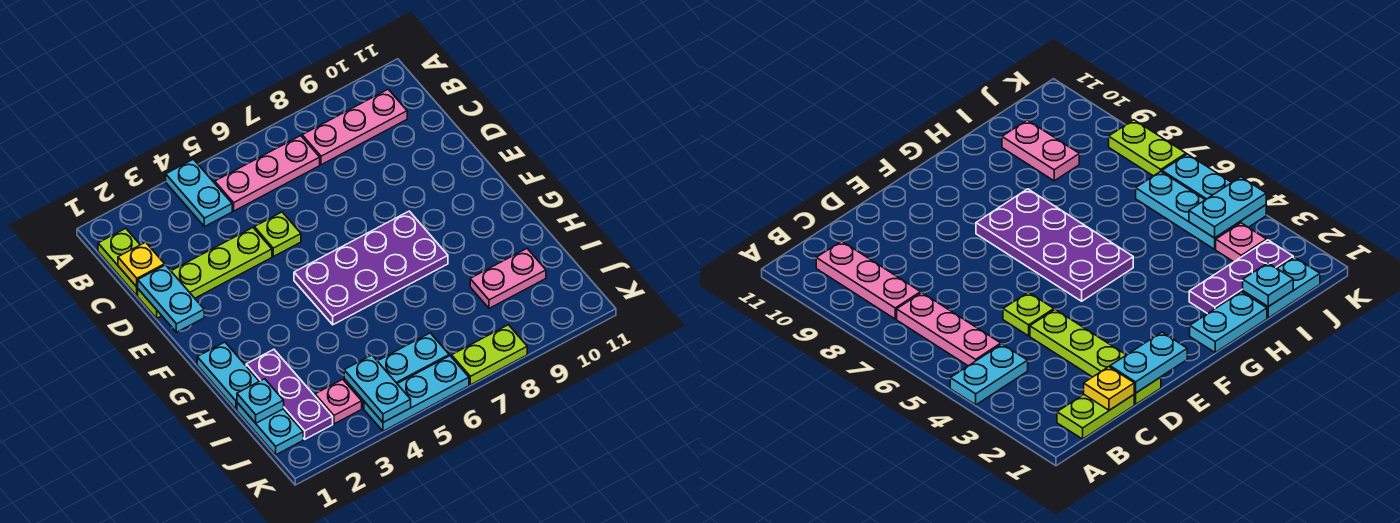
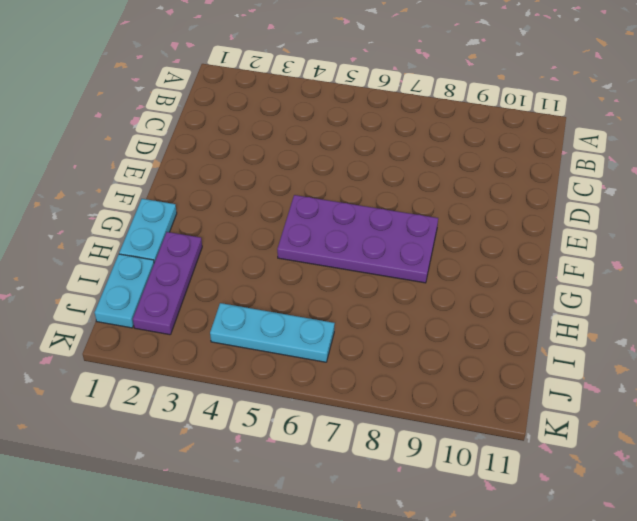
none -> cyan plate A4:B4 level 1
none -> lime plate B1:C1 level 1
none -> pink plate B5:B7 level 1

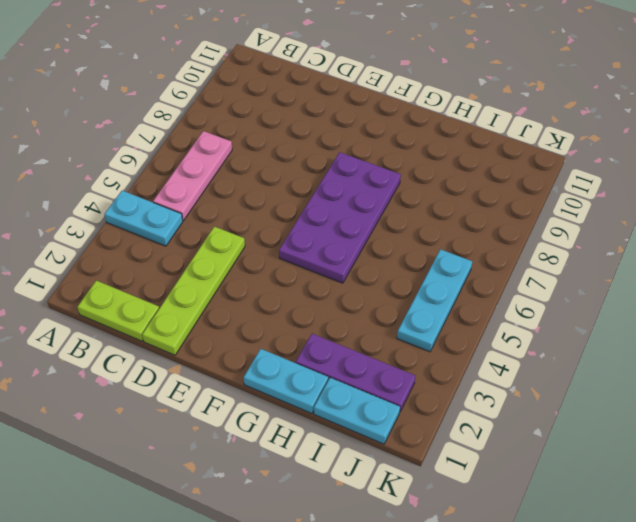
none -> pink plate B8:B10 level 1
none -> lime plate D5 level 1
none -> pink plate I9:I10 level 1

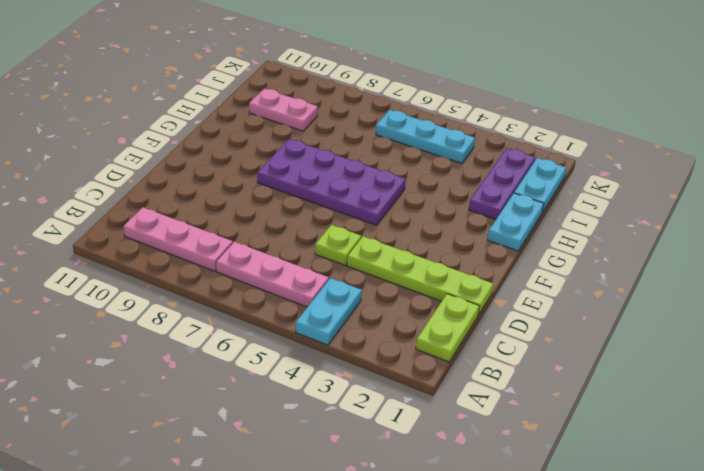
none -> pink plate J3 level 1
none -> cyan plate K4:K6 level 1
none -> lime plate K7:K8 level 1

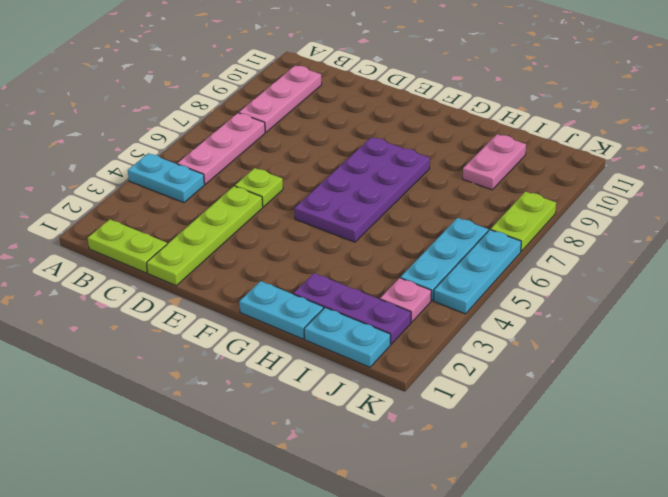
none -> yellow plate C1 level 2
none -> cyan plate D1:E1 level 2
none -> cyan plate I1 level 2

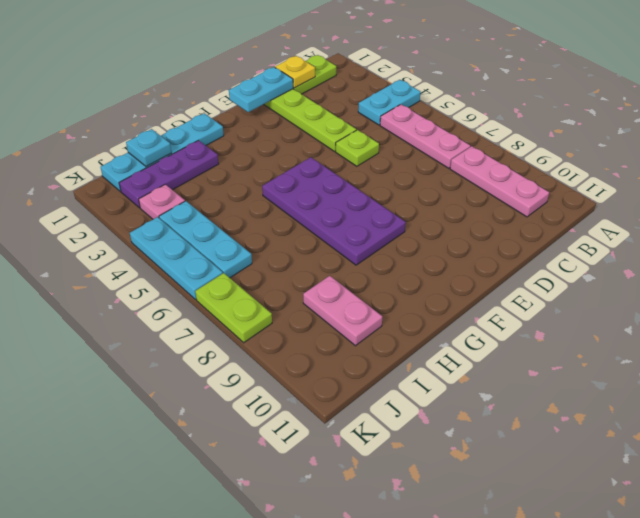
none -> cyan plate J4:K4 level 2

